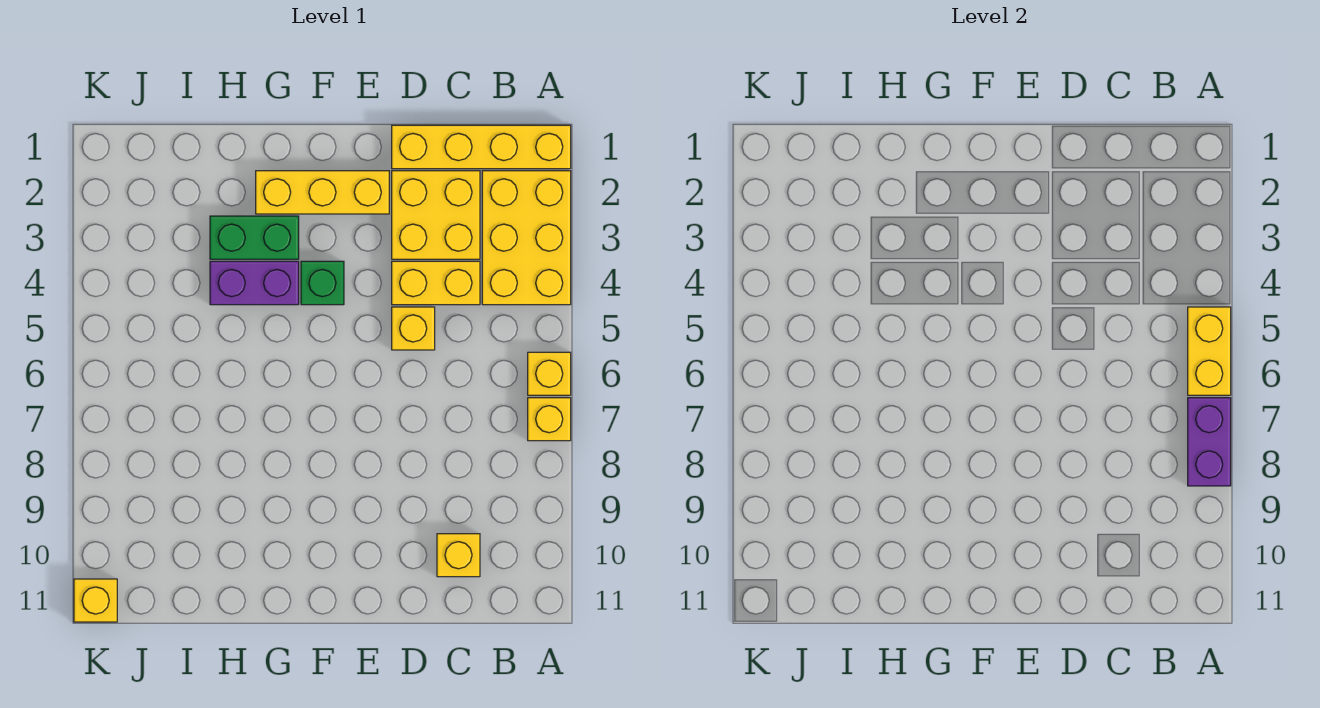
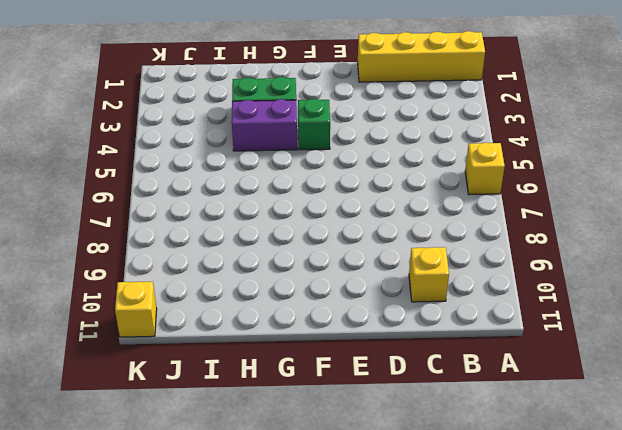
none -> yellow brick A2:B4 level 1
none -> yellow brick A7 level 1
none -> yellow brick C2:D3 level 1

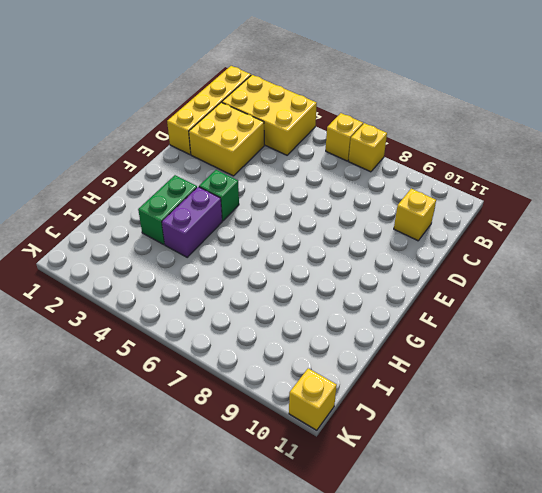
none -> yellow brick C4:D4 level 1
none -> yellow brick D5 level 1
none -> yellow brick E2:G2 level 1

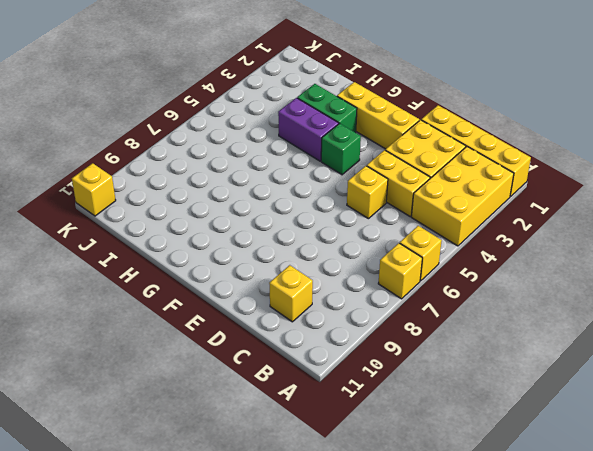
none -> yellow brick A5:A6 level 2
none -> purple brick A7:A8 level 2

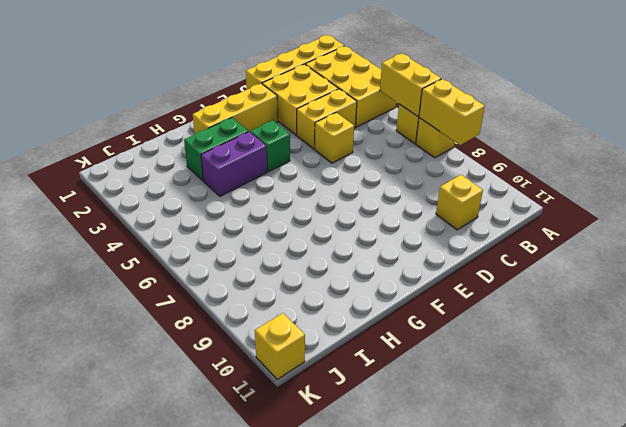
yellow brick A7:A8 level 2 -> purple brick A7:A8 level 2

